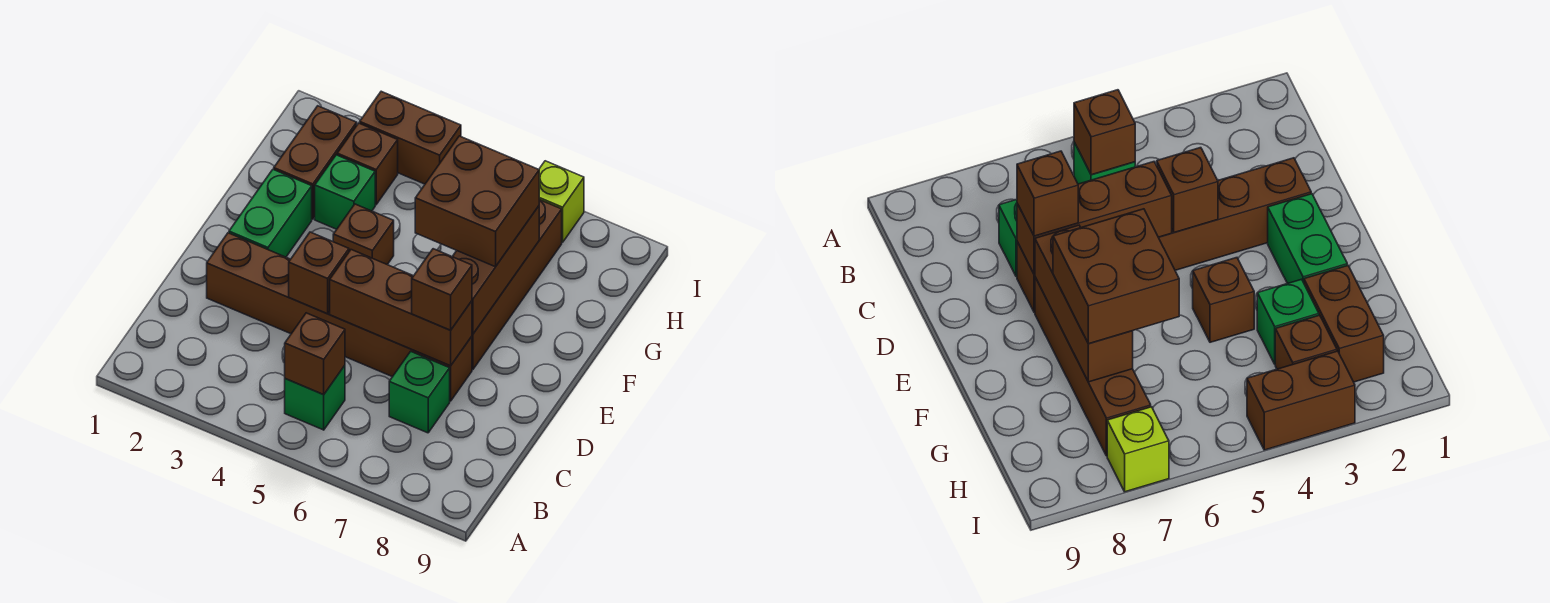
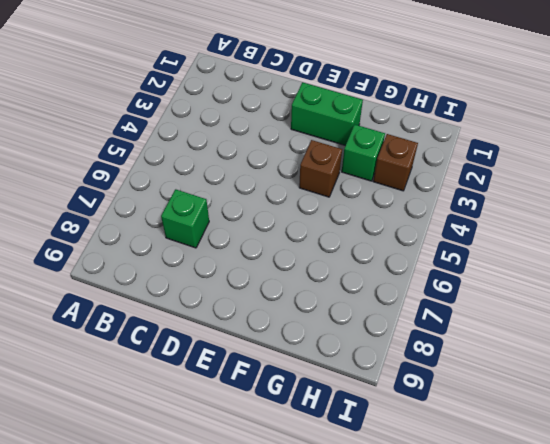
none -> green brick B5 level 1
none -> brown brick D2:D7 level 1
none -> brown brick E7:H7 level 1

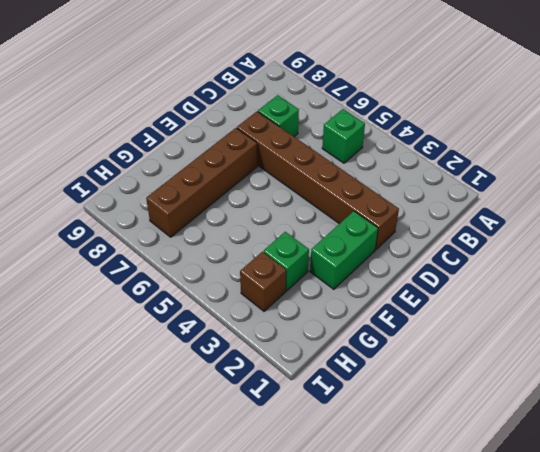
none -> brown brick F4 level 1
none -> brown brick G2:H2 level 1
none -> brown brick I3:I4 level 1

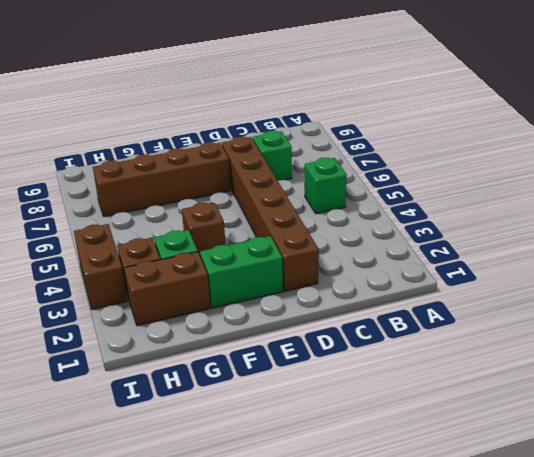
none -> lime brick I7 level 1
none -> brown brick B5 level 2
none -> brown brick D4 level 2

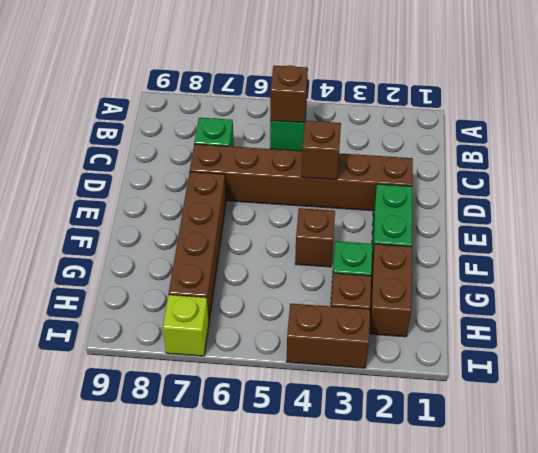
none -> brown brick D5:D7 level 2
none -> brown brick E7:G7 level 2
none -> brown brick D7 level 3

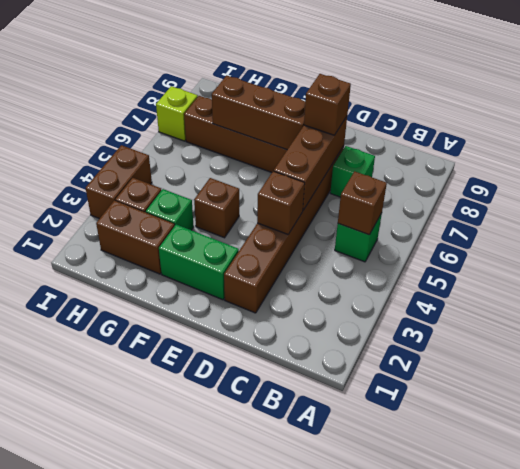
none -> brown brick F6:G7 level 3

